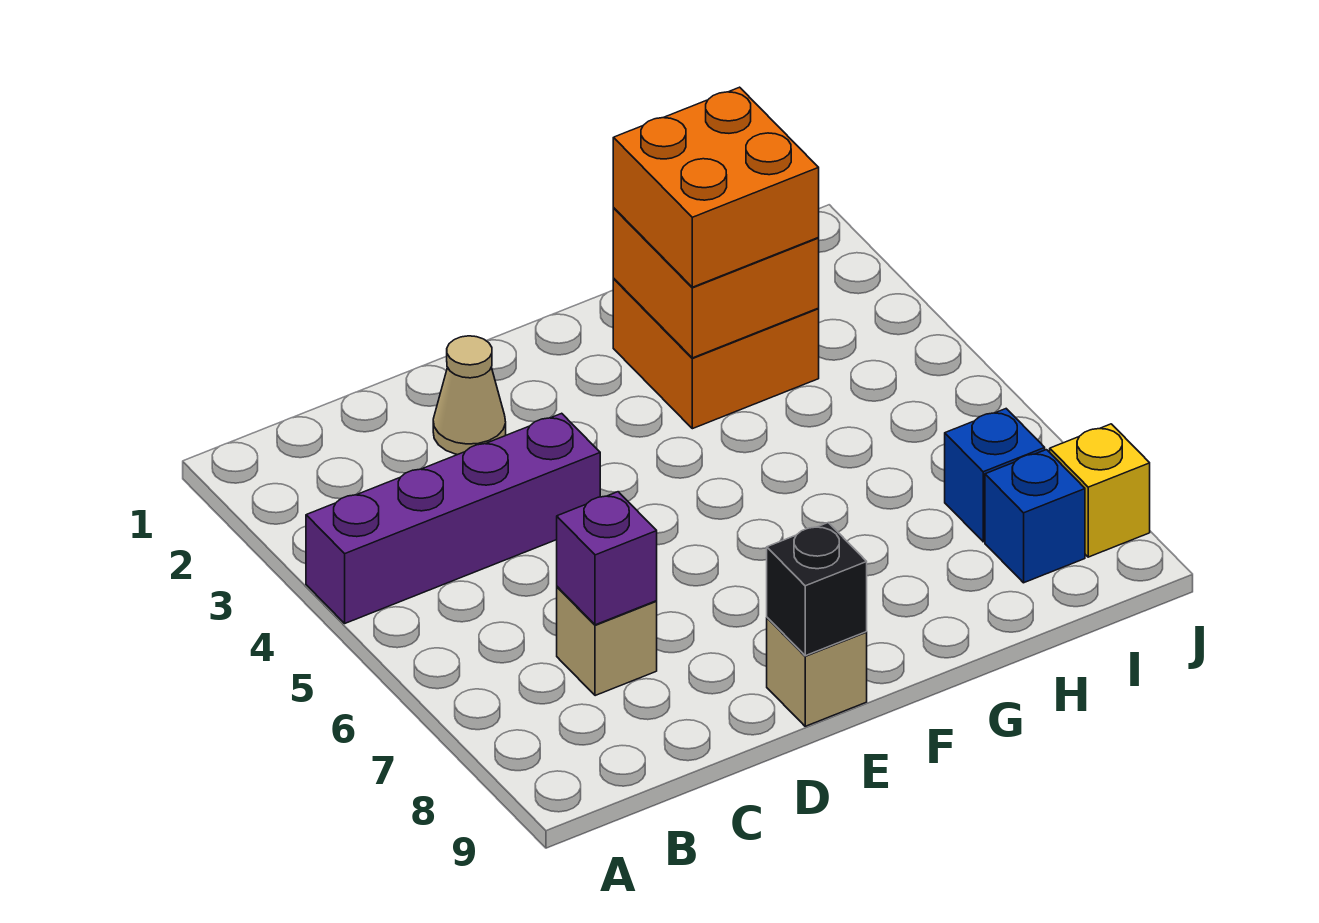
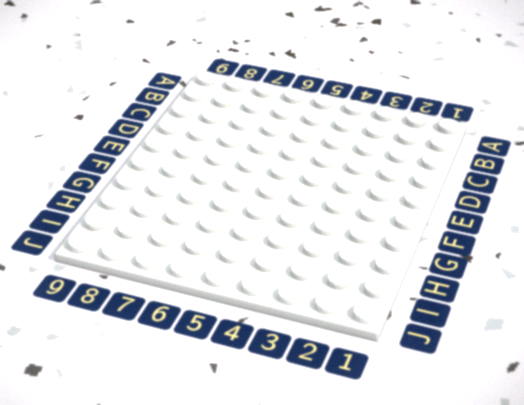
none -> purple brick A4:D4 level 1
none -> tan brick C7 level 1
none -> tan cone D2 level 1

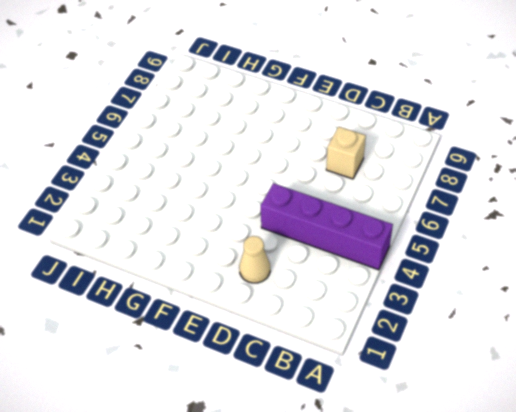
none -> tan brick E9 level 1
none -> orange brick G2:H3 level 1
none -> blue brick I7 level 1

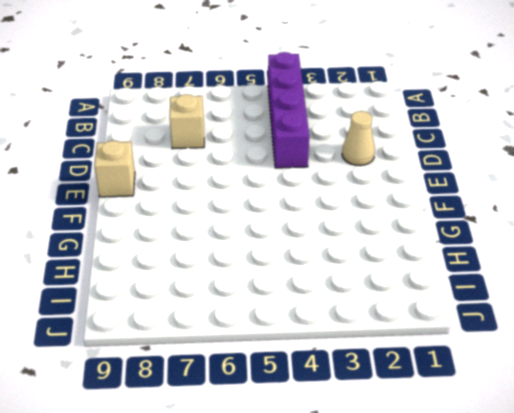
none -> orange brick G2:H3 level 1
none -> blue brick I7 level 1
none -> blue brick I8 level 1

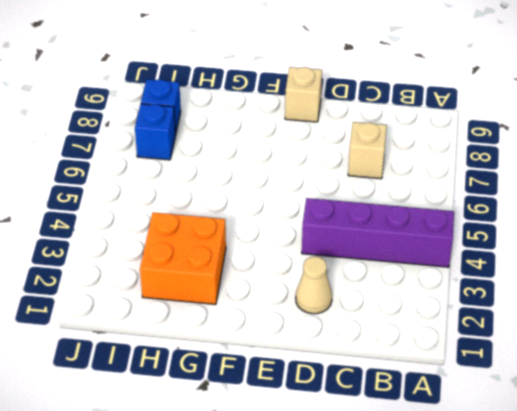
none -> yellow brick J8 level 1
none -> purple brick C7 level 2
none -> black brick E9 level 2

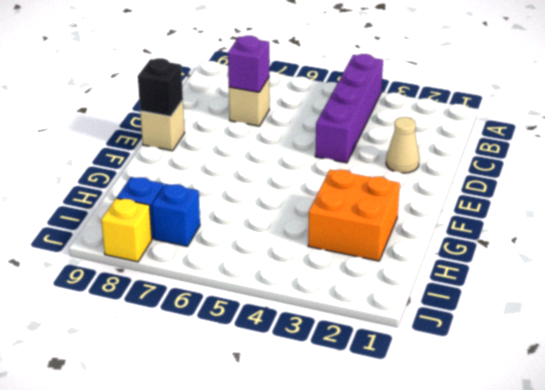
none -> orange brick G2:H3 level 2
none -> orange brick G2:H3 level 3

